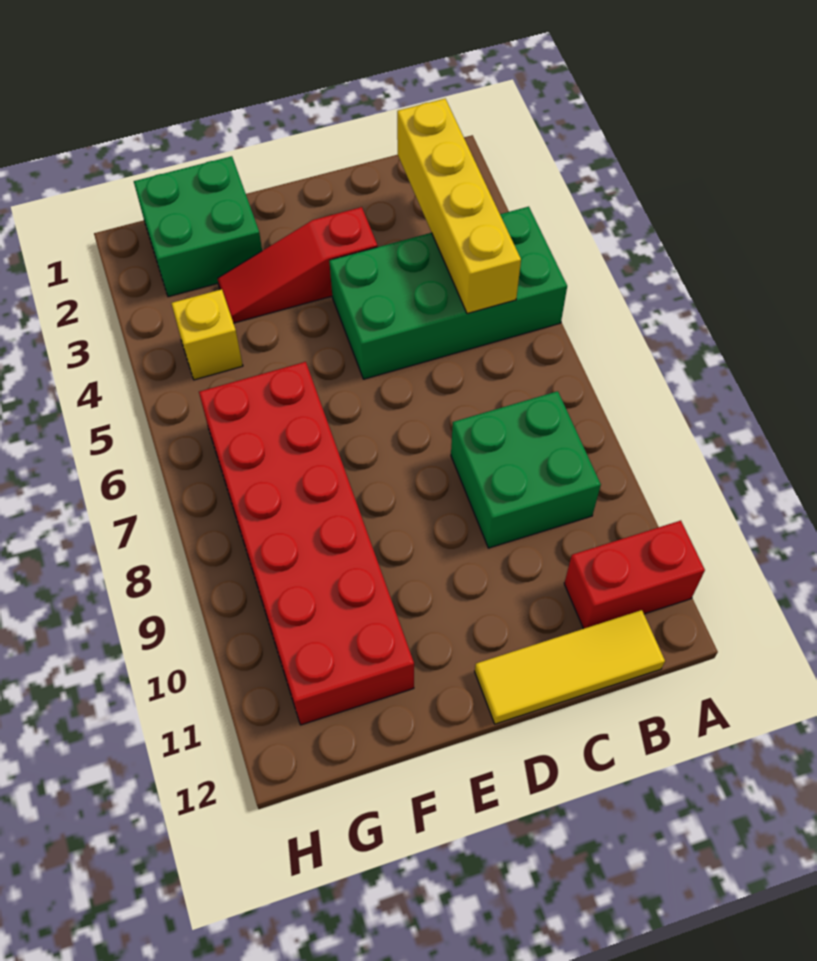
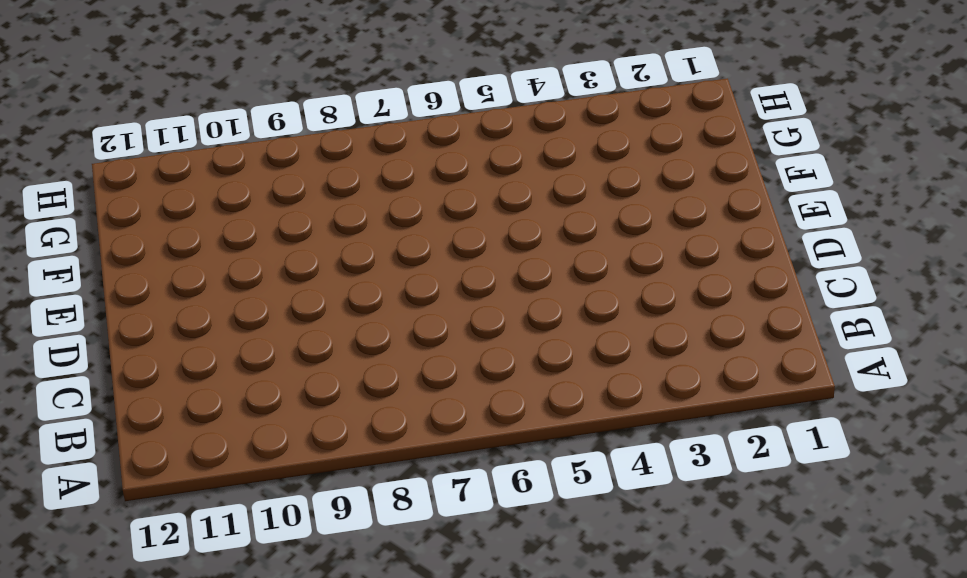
none -> green brick A4:D5 level 1
none -> red brick A11:B11 level 1

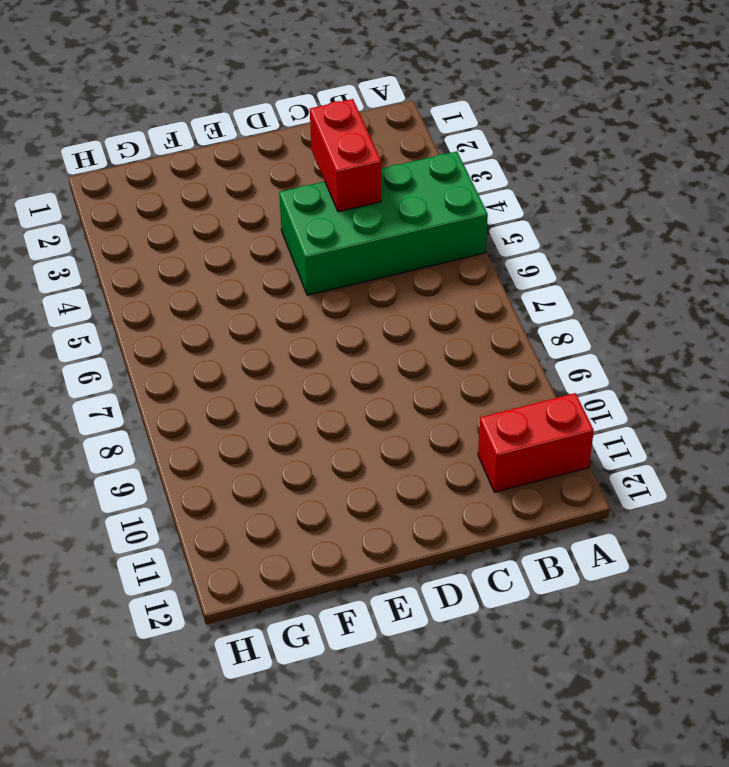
red brick C3:C4 level 2 -> none
none -> green brick B8:C9 level 1
none -> yellow tile B12:D12 level 1

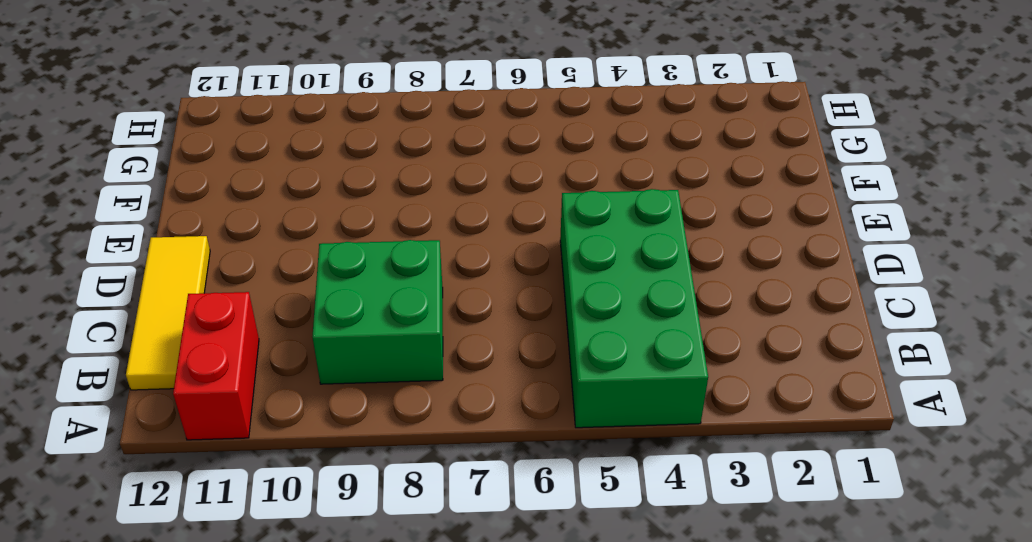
none -> red slope D3:F3 level 1 top D
none -> green brick F1:G2 level 1

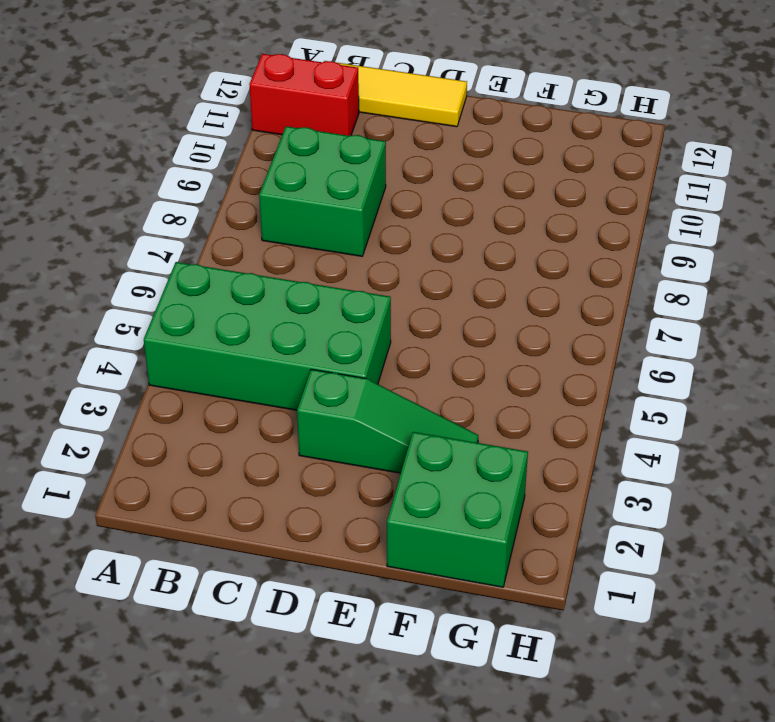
green slope D3:F3 level 1 top D -> red slope D3:F3 level 1 top D
none -> red brick F6:G11 level 1
none -> yellow brick G4 level 1

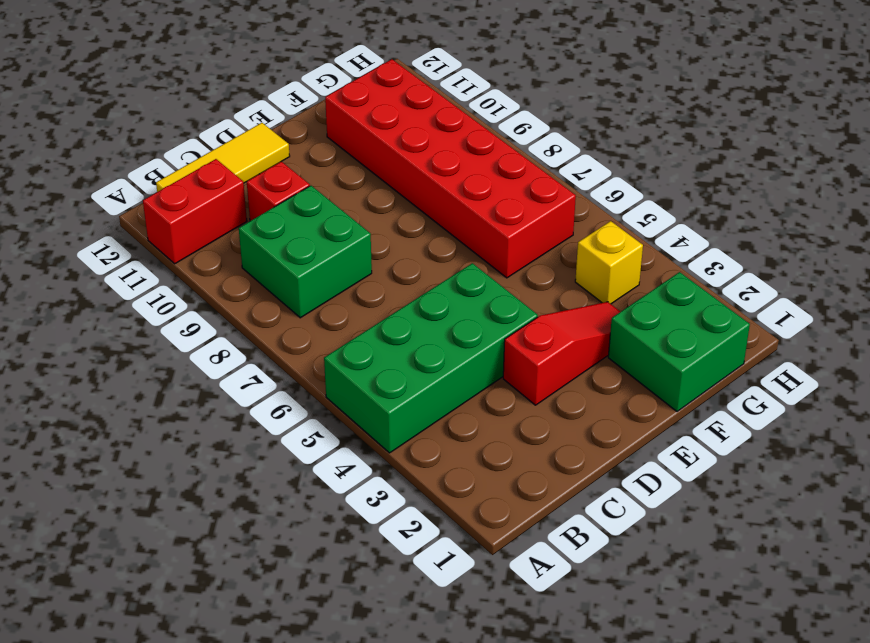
red brick C10 level 1 -> none
none -> yellow brick B2:B5 level 2

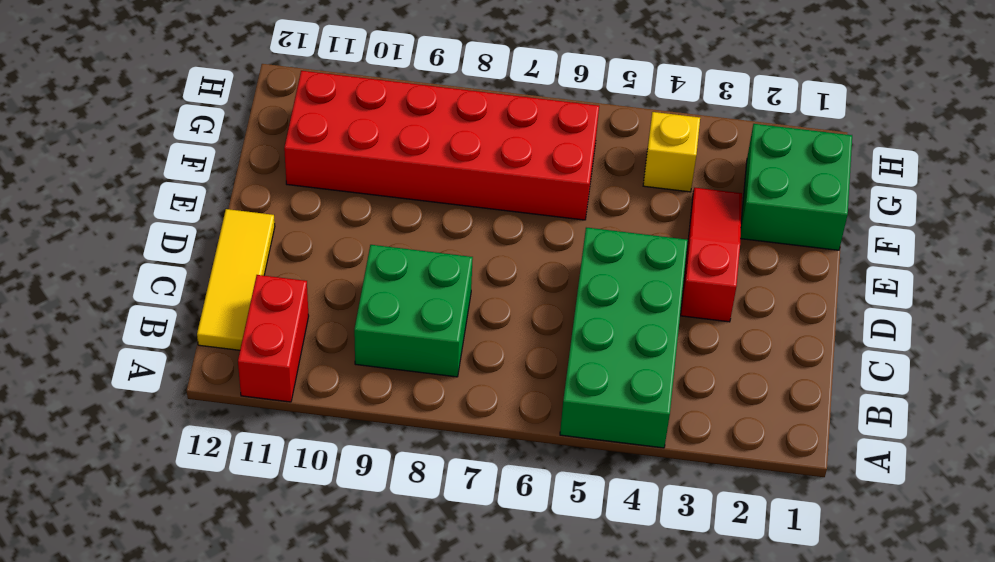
none -> yellow brick B2:B5 level 2

